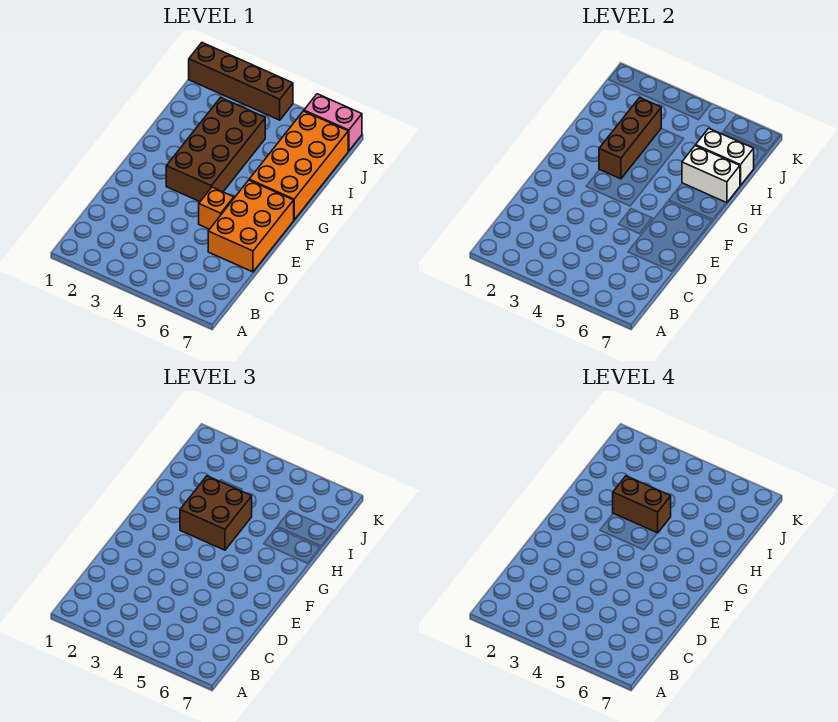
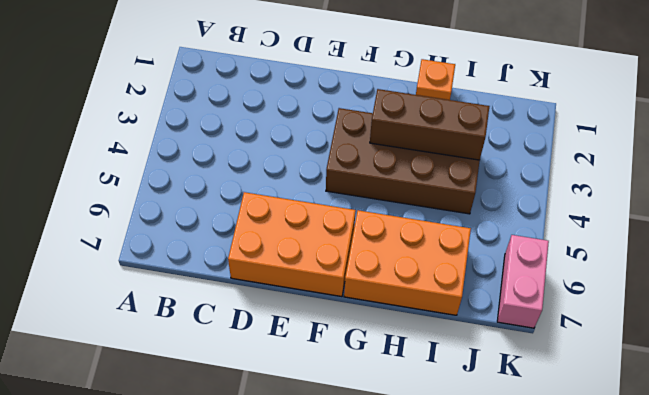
orange brick G6:I7 level 1 -> orange brick G6:J7 level 1
orange brick H1 level 1 -> orange brick E5 level 1
none -> brown brick K1:K4 level 1
none -> white brick H6:H7 level 2

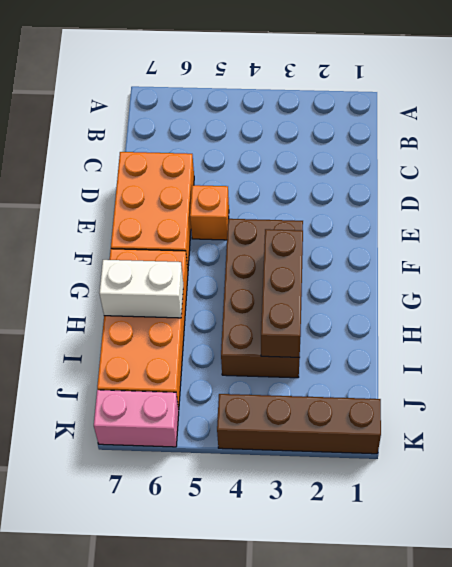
none -> white brick I6:I7 level 2
none -> brown brick G3:H4 level 3

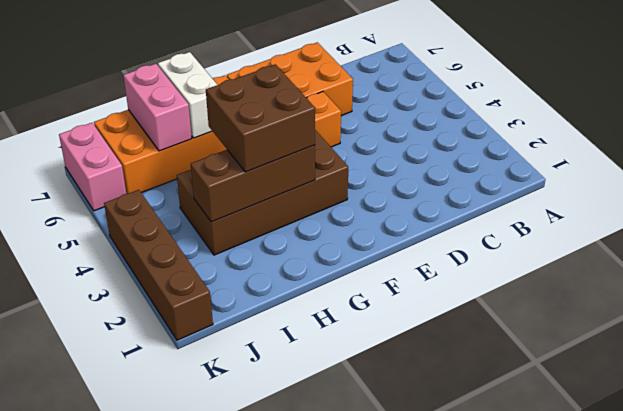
pink brick I6:I7 level 2 -> white brick I6:I7 level 2
none -> brown brick H3:H4 level 4

